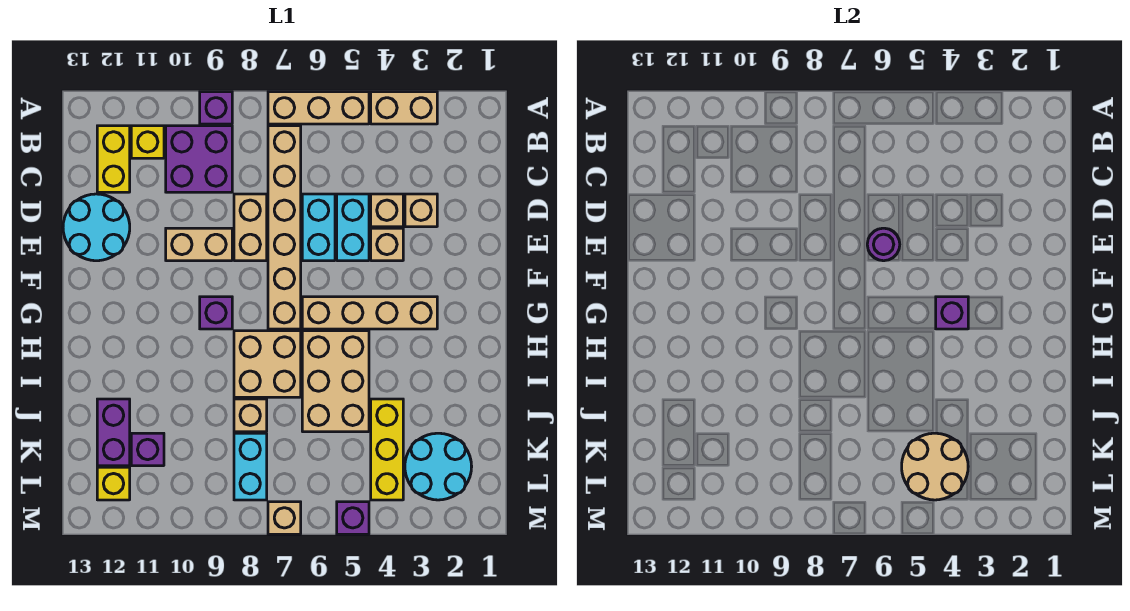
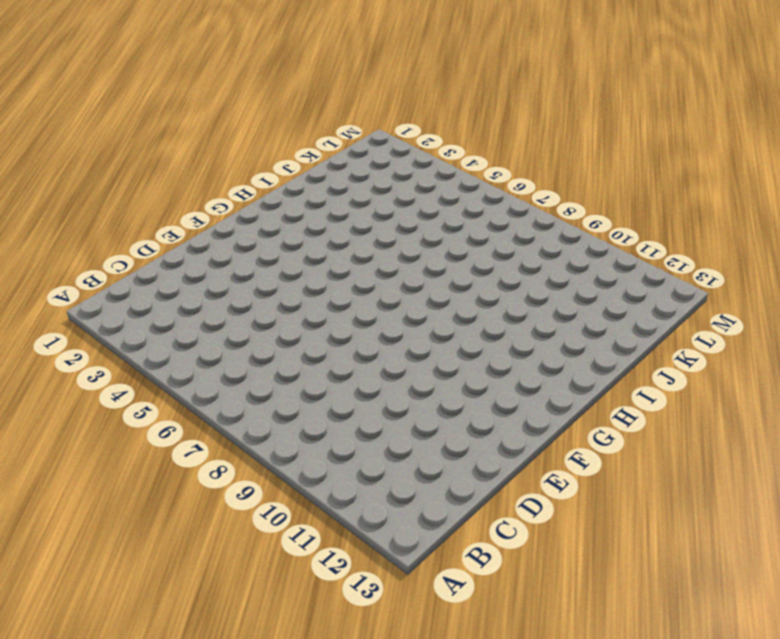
none -> tan brick A3:A4 level 1
none -> tan brick A5:A7 level 1
none -> purple brick A9 level 1
none -> tan brick B7:G7 level 1

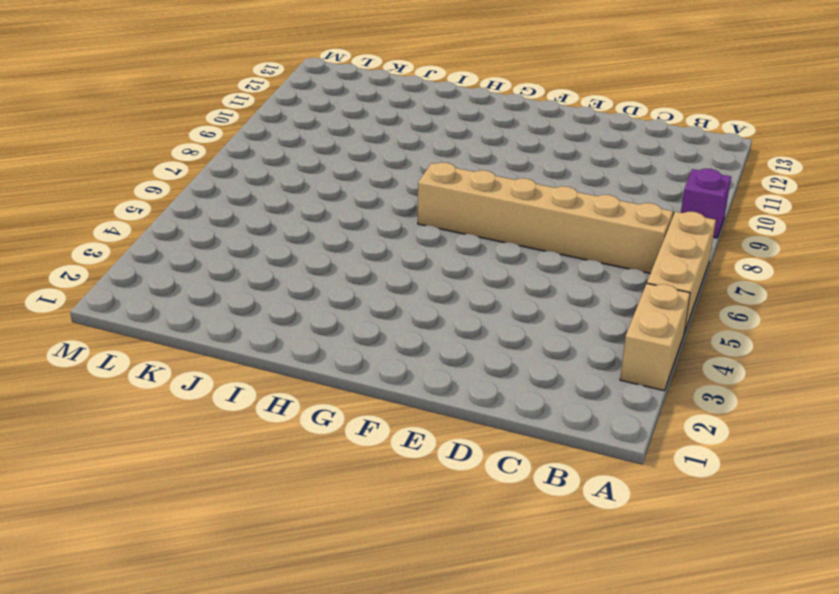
none -> purple brick B9:C10 level 1
none -> yellow brick B11 level 1
none -> yellow brick B12:C12 level 1
none -> tan brick D3 level 1

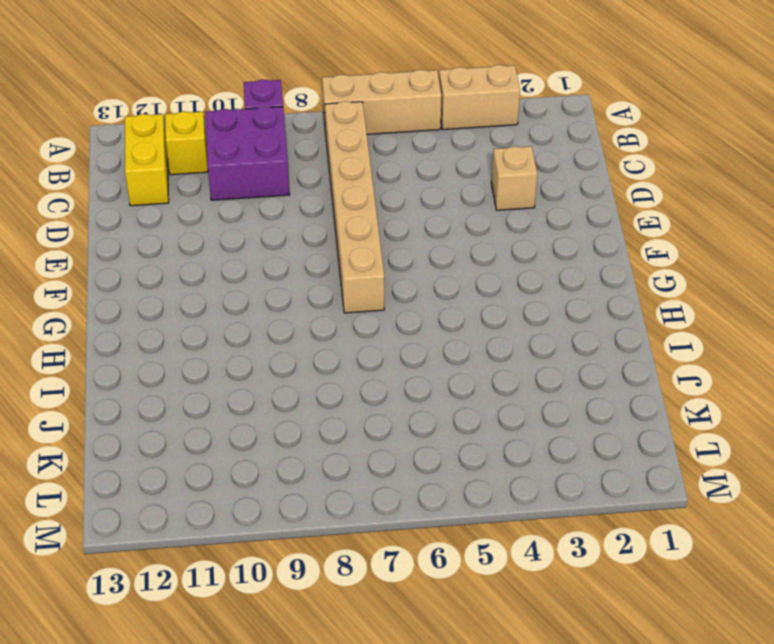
none -> tan brick D4 level 1
none -> cyan brick D5:E5 level 1
none -> cyan brick D6:E6 level 1
none -> tan brick D8:E8 level 1

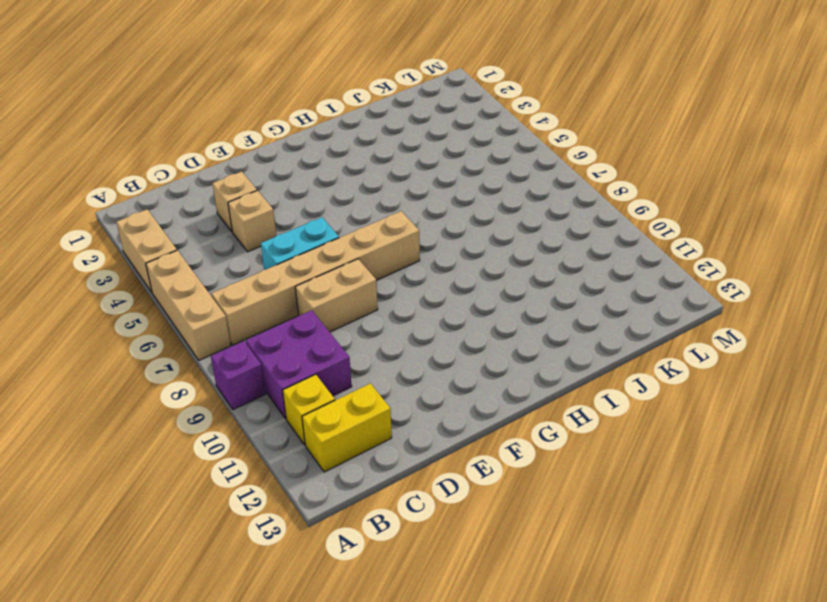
none -> cyan brick D5:E5 level 1
none -> cyan round brick D12:E13 level 1
none -> tan brick E4 level 1
none -> tan brick E9:E10 level 1

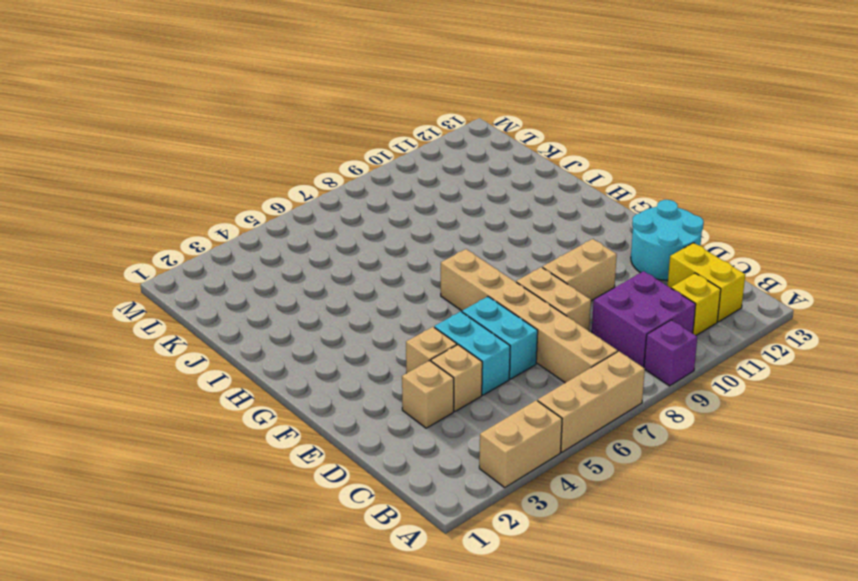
none -> tan brick G3:G6 level 1
none -> purple brick G9 level 1
none -> tan brick H5:J6 level 1
none -> tan brick H7:I8 level 1

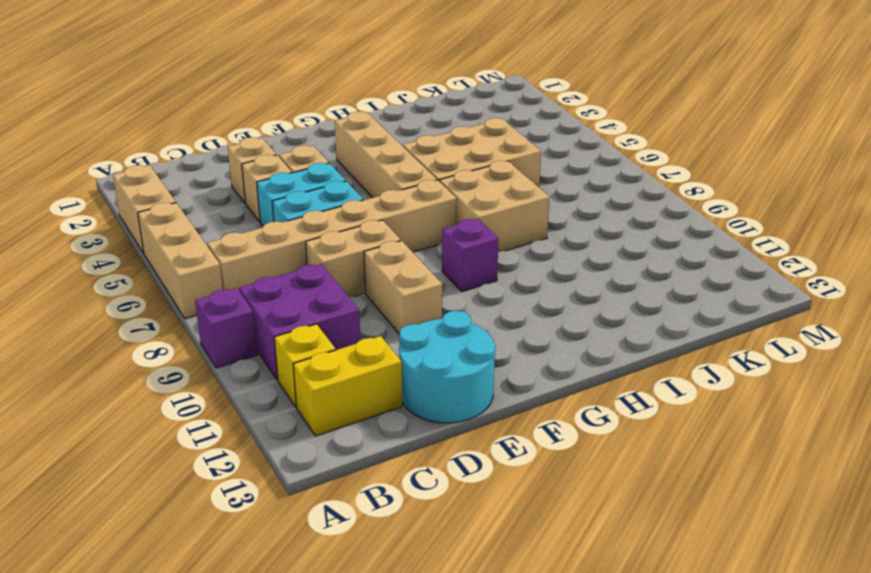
none -> yellow brick J4:L4 level 1
none -> tan brick J8 level 1
none -> purple brick J12:K12 level 1
none -> cyan round brick K2:L3 level 1

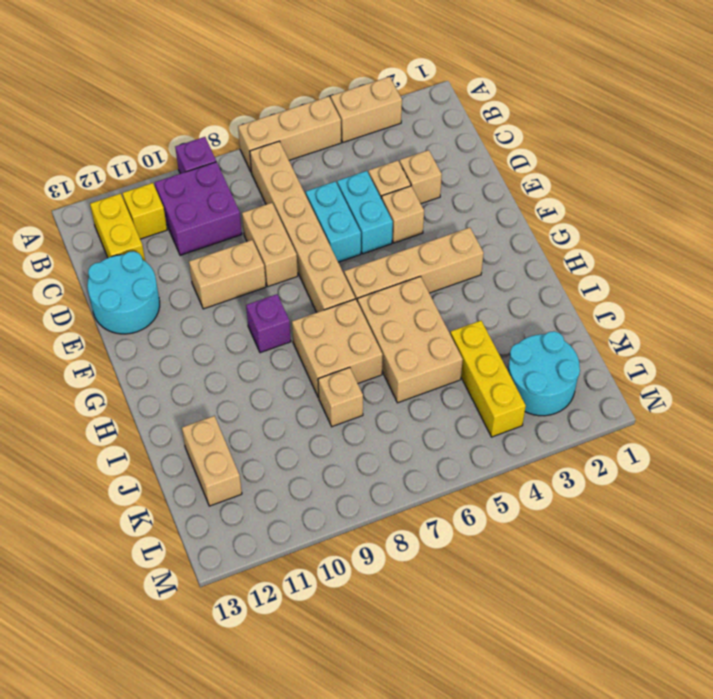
tan brick J12:K12 level 1 -> purple brick J12:K12 level 1
none -> cyan brick K8:L8 level 1
none -> purple brick K11 level 1
none -> yellow brick L12 level 1
none -> purple brick M5 level 1

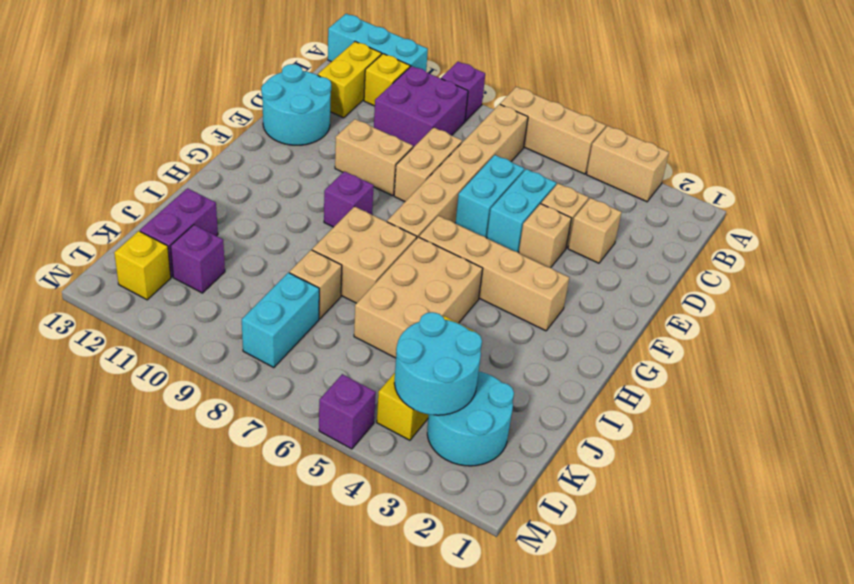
cyan brick A11:A13 level 1 -> none
cyan round brick K3:L4 level 2 -> tan round brick K4:L5 level 2
none -> tan brick M7 level 1
none -> purple round brick E6 level 2
none -> purple brick G4 level 2

